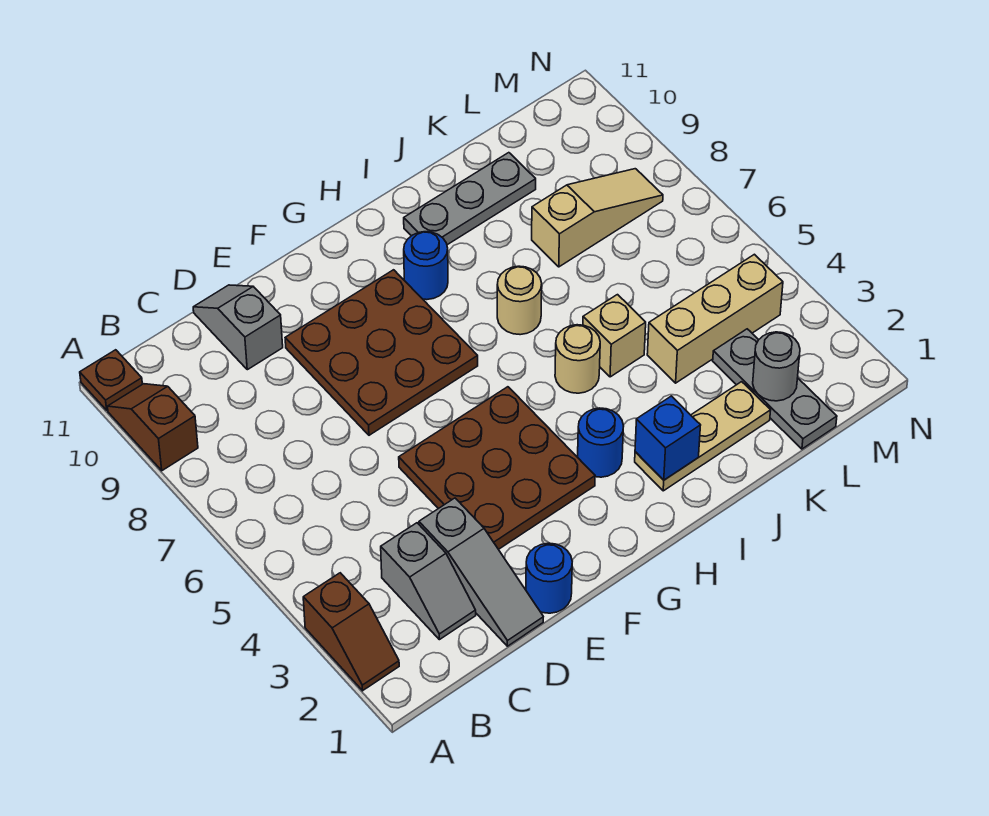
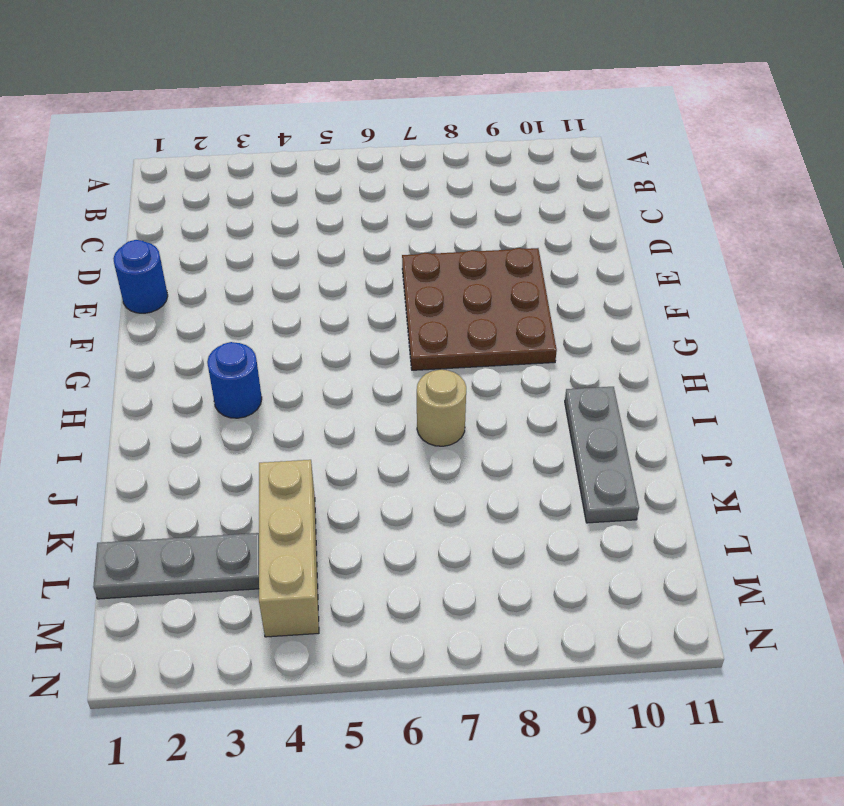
none -> brown slope A2:A3 level 1 top 3
none -> brown slope A9:A10 level 1 top 9
none -> brown plate A11 level 1

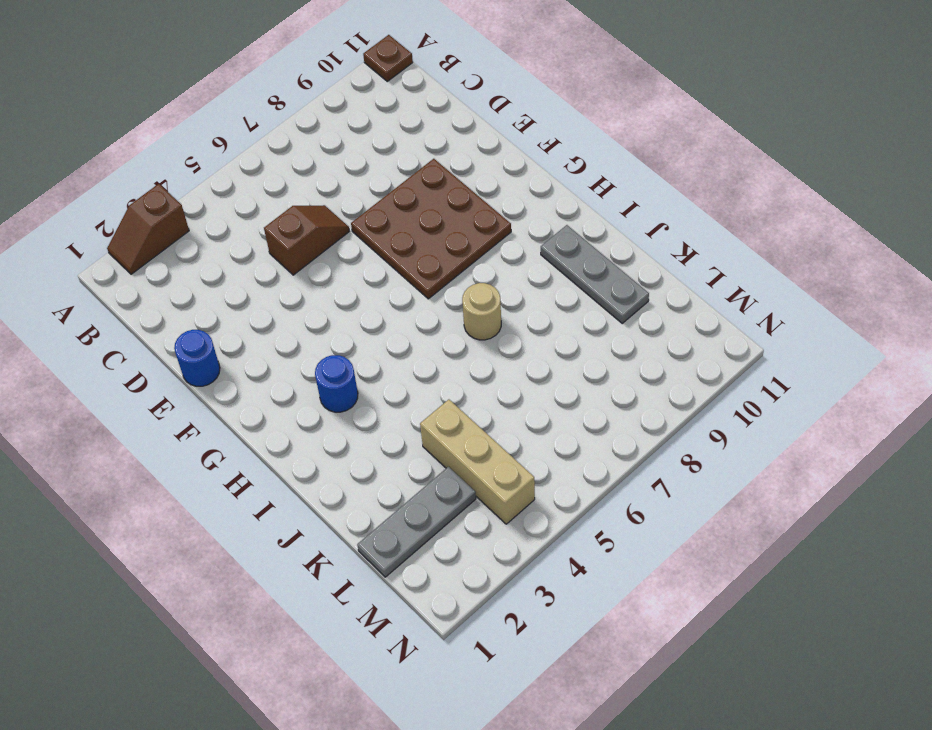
brown slope D5:D6 level 1 top 5 -> brown slope A9:A10 level 1 top 9
none -> grey slope C2:C3 level 1 top 3
none -> grey slope D1:D3 level 1 top 3
none -> grey slope D10:D11 level 1 top 10

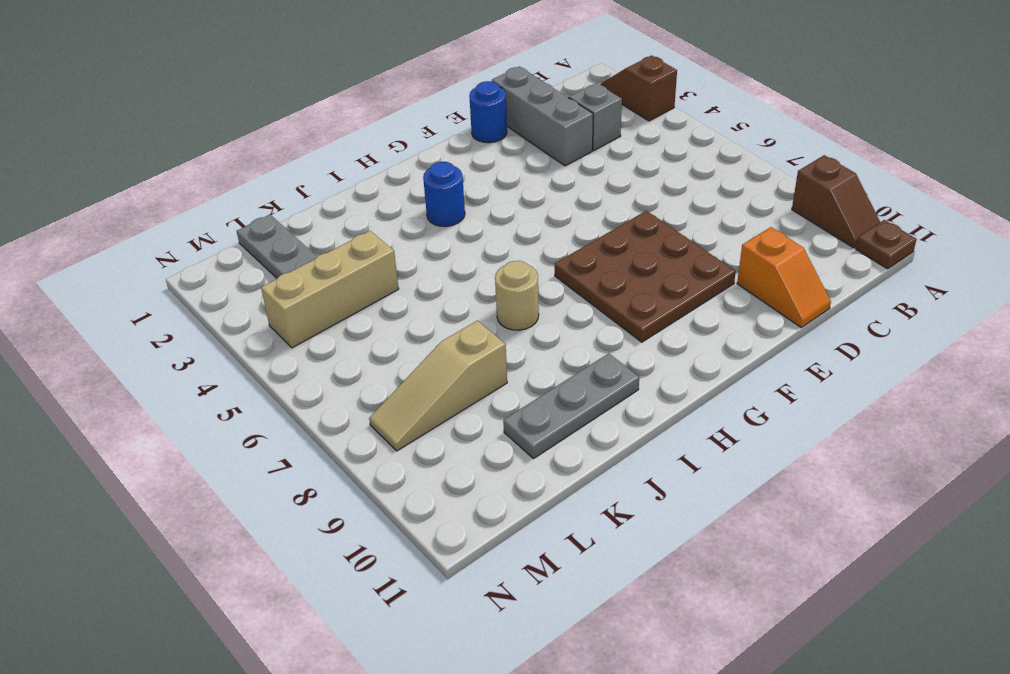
grey brick D1:D3 level 1 -> grey slope D1:D3 level 1 top 3
orange slope D10:D11 level 1 top 10 -> grey slope D10:D11 level 1 top 10
none -> brown plate E3:G5 level 1
none -> blue round brick H9 level 1
none -> tan plate I2:K2 level 1

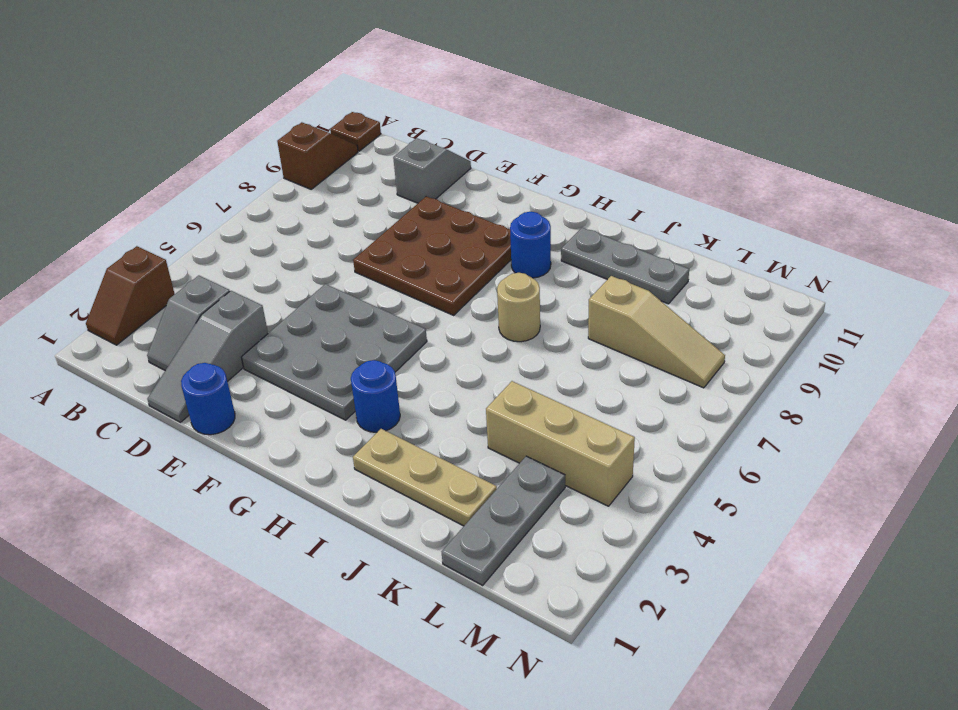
grey plate E3:G5 level 1 -> brown plate E3:G5 level 1
none -> tan round brick I5 level 1
none -> tan brick J5 level 1
none -> blue brick I2 level 2

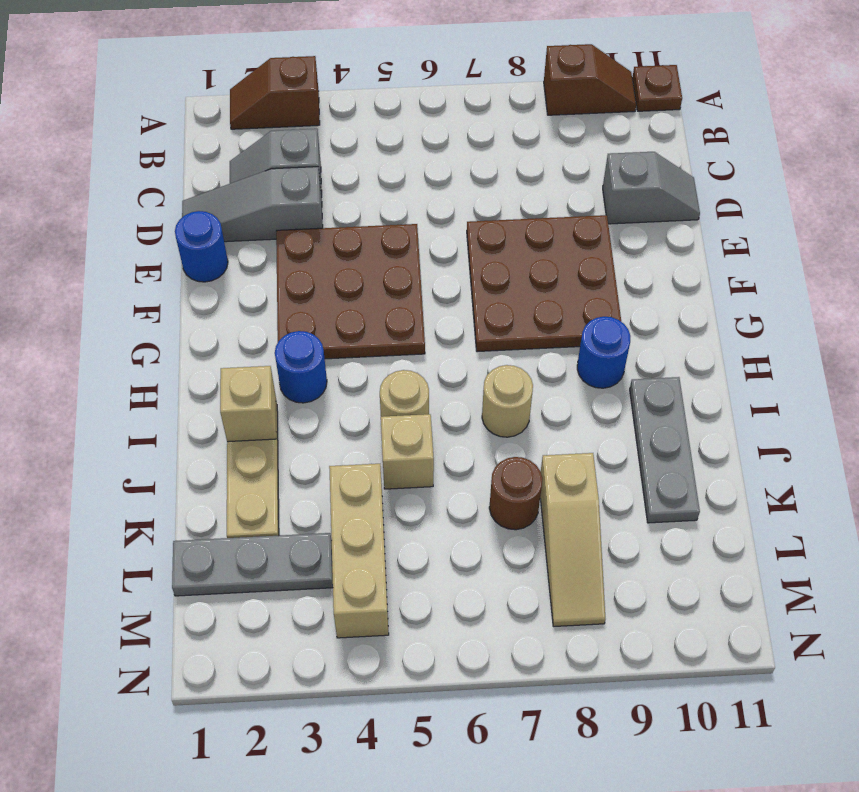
tan brick I2 level 2 -> blue brick I2 level 2
brown round brick K7 level 1 -> none
none -> grey round brick L2 level 2

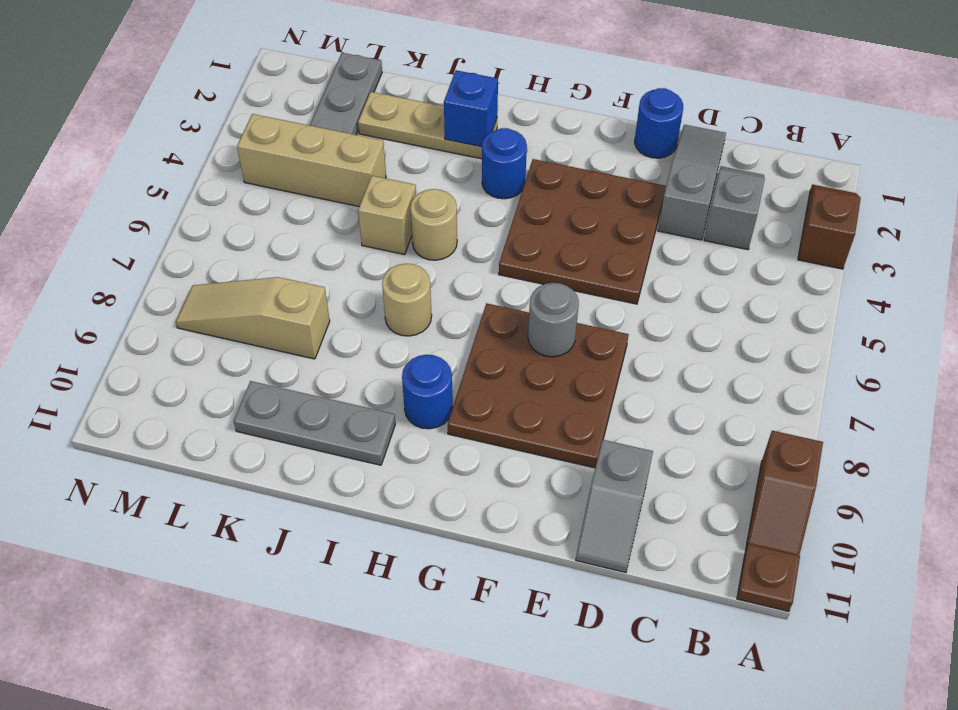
grey round brick F7 level 2 -> grey round brick L2 level 2

